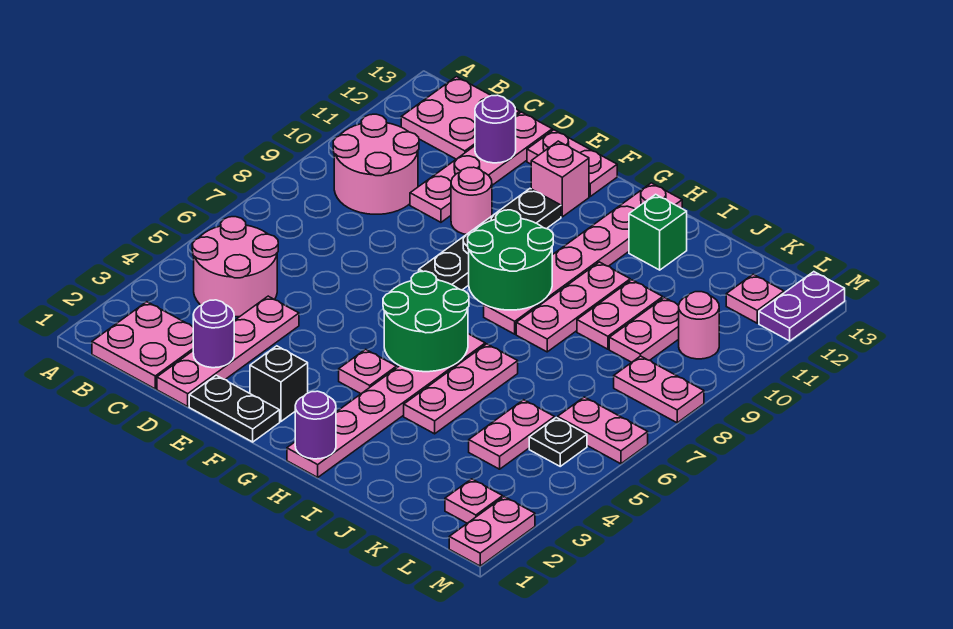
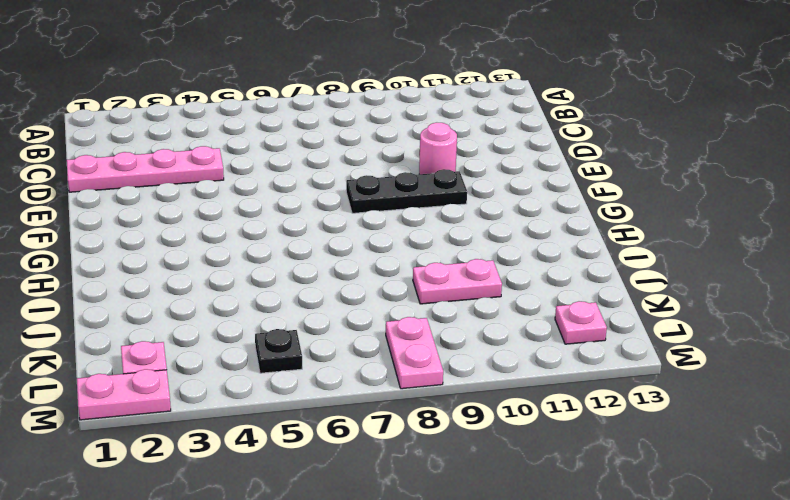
black plate F8:F10 level 1 -> black plate F8:F11 level 1
none -> pink plate B1:C2 level 1
none -> pink round brick B4:C5 level 1
none -> pink round brick B9:C10 level 1
none -> pink plate B12:C13 level 1

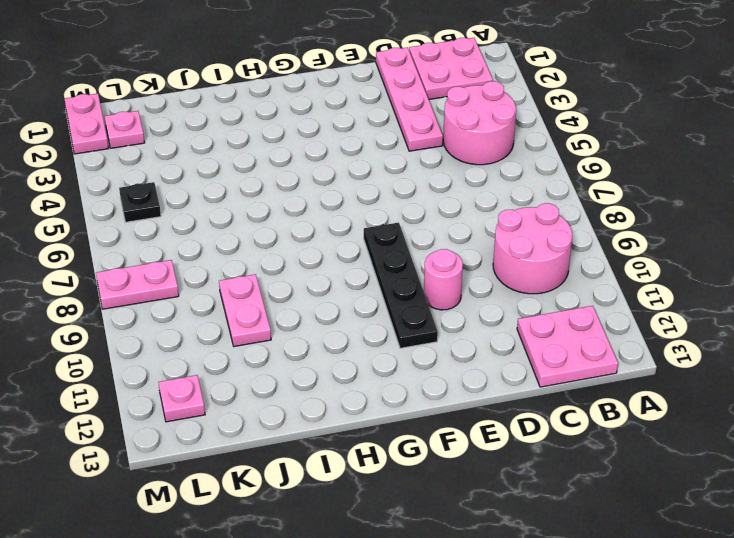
none -> pink plate D10:D13 level 1
none -> black plate E1:F1 level 1
none -> pink plate E13:F13 level 1
none -> black brick F2 level 1

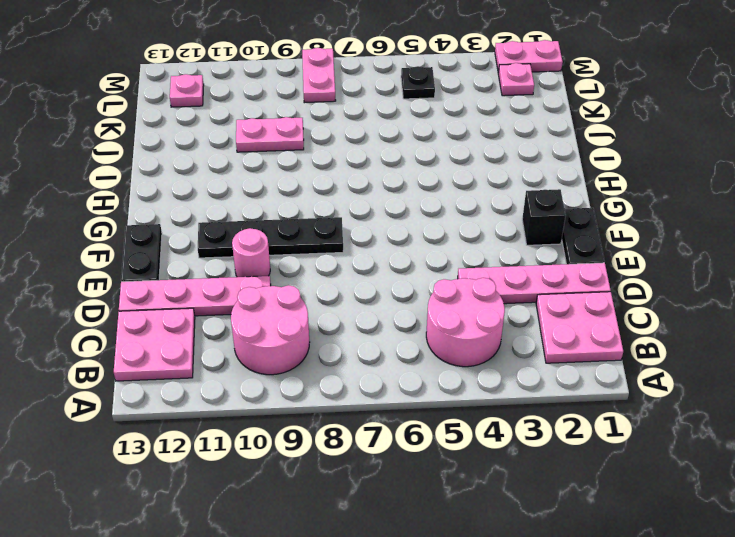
black plate E13:F13 level 1 -> pink plate E13:F13 level 1
none -> pink brick F12 level 1
none -> pink plate G4 level 1
none -> pink plate H1:H6 level 1
none -> pink plate H8:H13 level 1

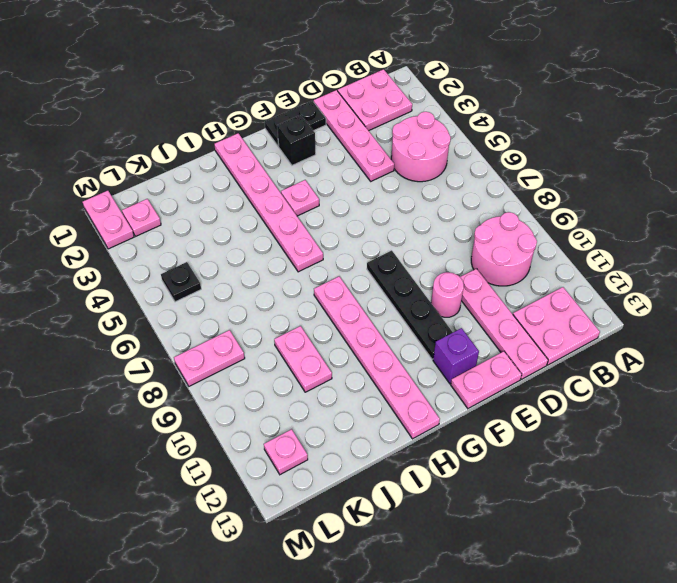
purple brick F12 level 1 -> pink brick F12 level 1
none -> pink plate I4:I6 level 1
none -> pink plate I8:I10 level 1
none -> green brick I12 level 1
none -> pink plate K4:K5 level 1

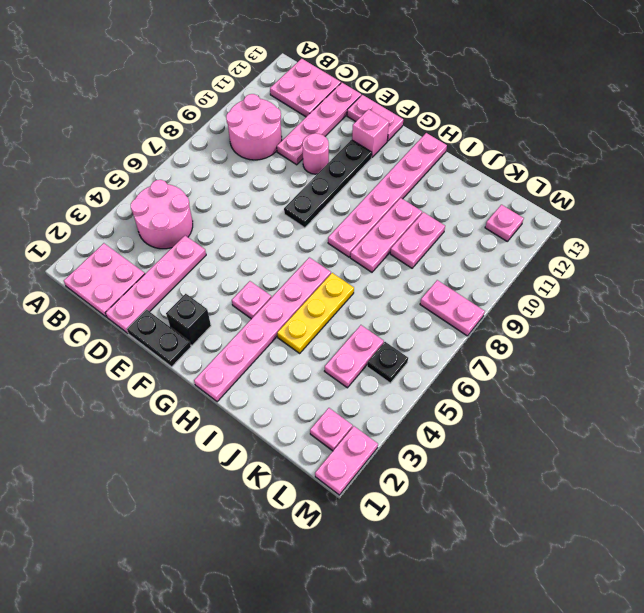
yellow plate I4:I6 level 1 -> pink plate I4:I6 level 1
none -> green brick I12 level 1
none -> pink plate K9:K10 level 1
none -> pink plate L6:M6 level 1
none -> pink round brick L10 level 1

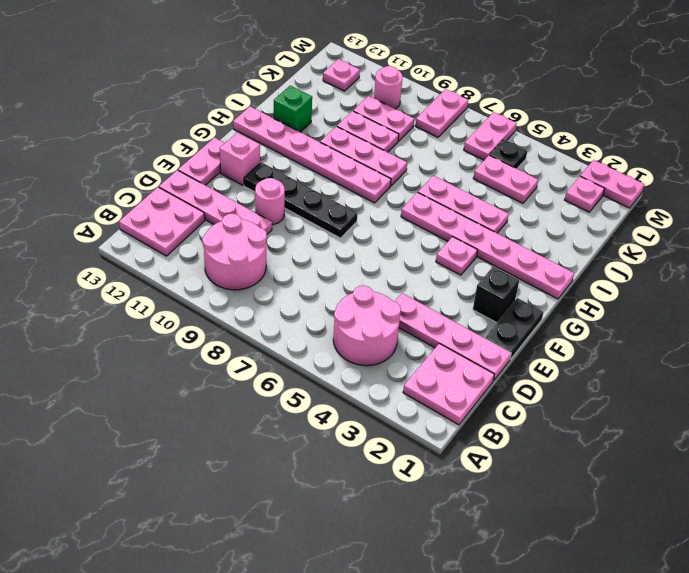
none -> purple plate M12:M13 level 1
none -> purple round brick D2 level 2
none -> purple round brick D12 level 2
none -> green round brick G5:H6 level 2

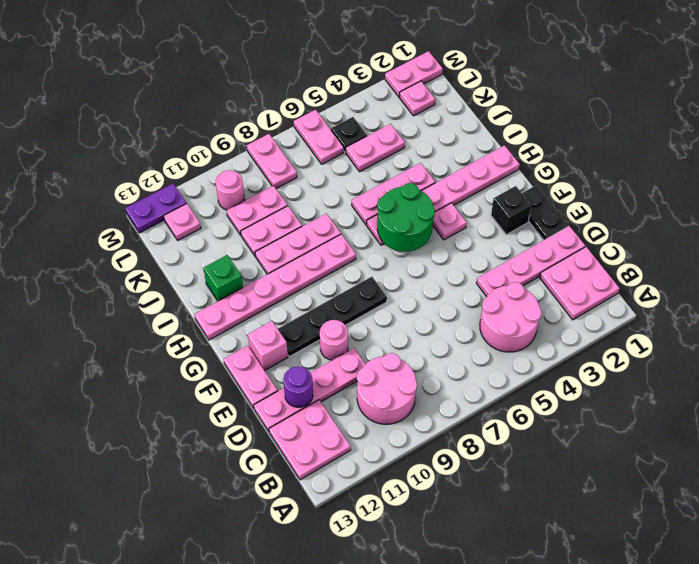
none -> purple round brick D2 level 2
none -> green round brick G8:H9 level 2
none -> purple round brick H1 level 2

